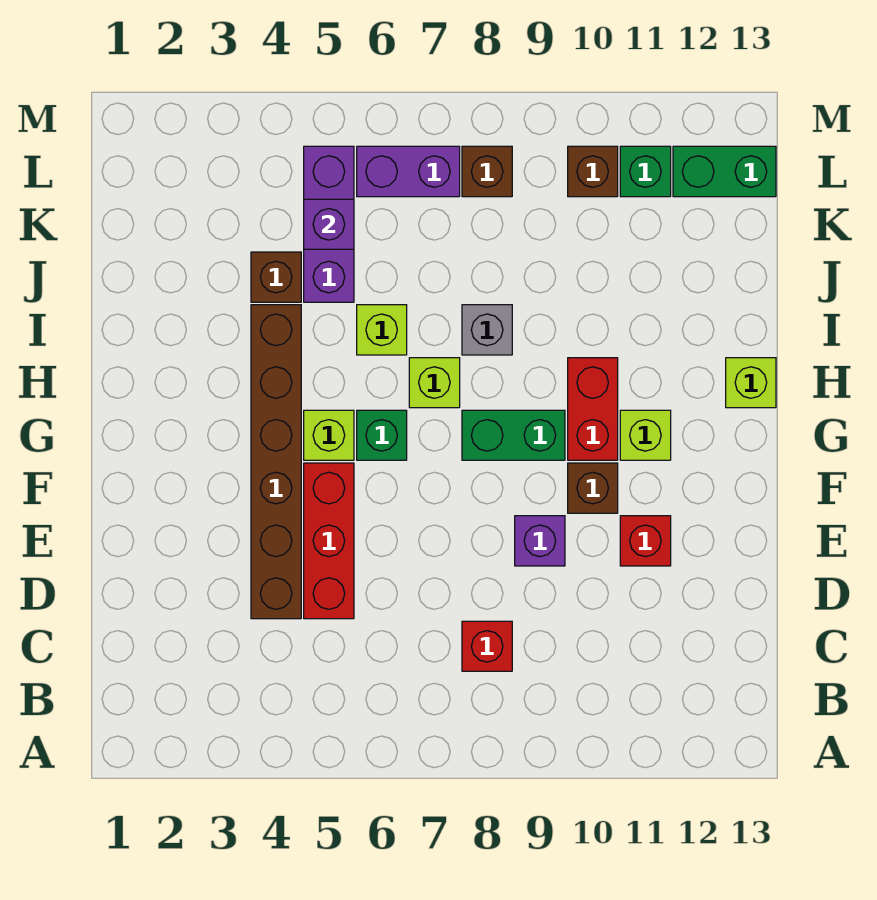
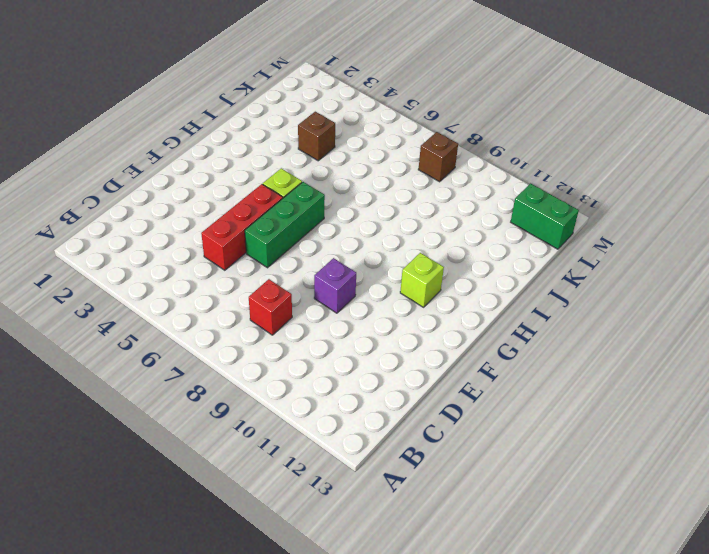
green brick E6:G6 level 1 -> green brick G6 level 1
none -> brown brick D4:I4 level 1
none -> red brick E11 level 1
none -> brown brick F10 level 1

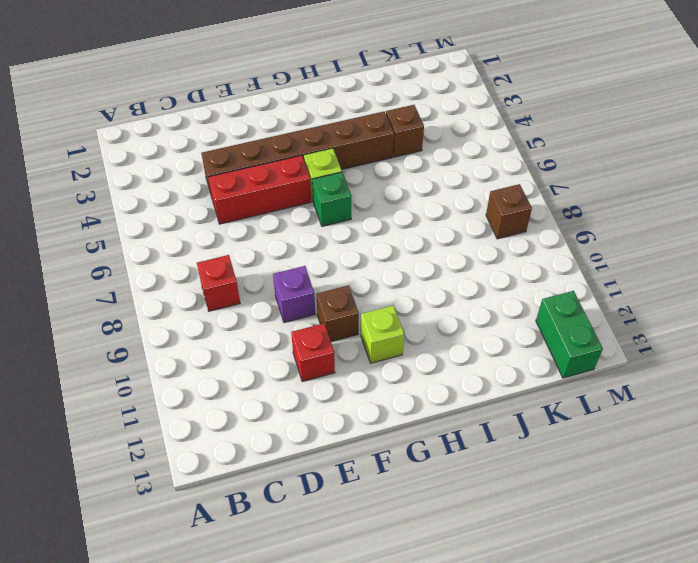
none -> green brick G8:G9 level 1
none -> red brick G10:H10 level 1
none -> lime brick H7 level 1

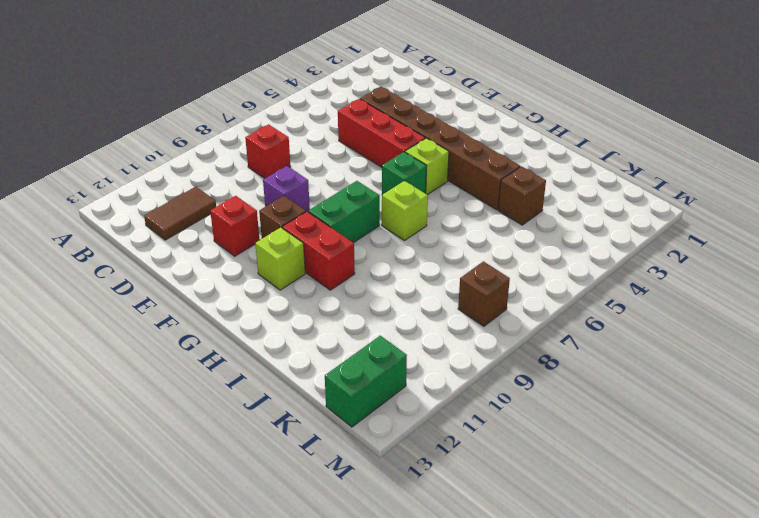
brown tile C11:C12 level 1 -> none
none -> lime brick H13 level 1
none -> lime brick I6 level 1
none -> grey brick I8 level 1

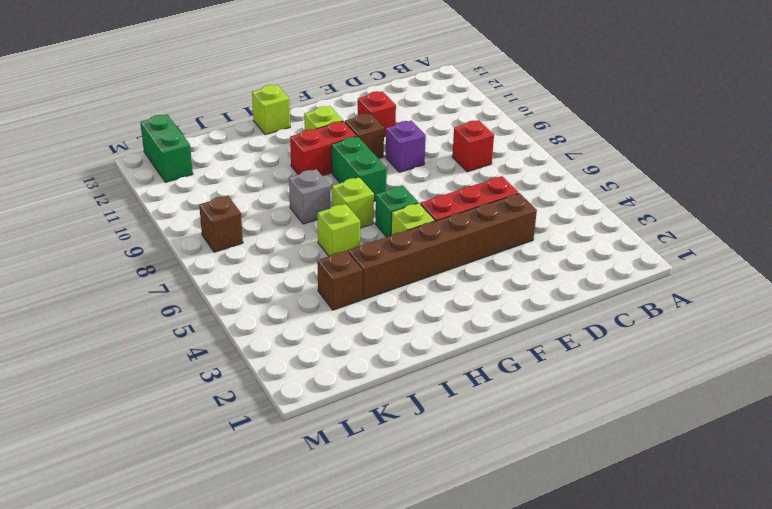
none -> purple brick J5:L5 level 1
none -> purple brick L6:L7 level 1
none -> brown brick L10 level 1

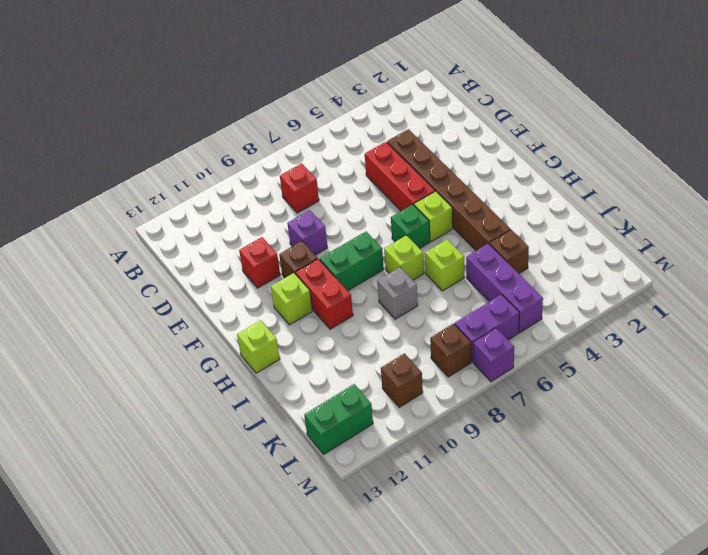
purple brick M7 level 1 -> purple brick K5 level 2
none -> green brick L11 level 1

